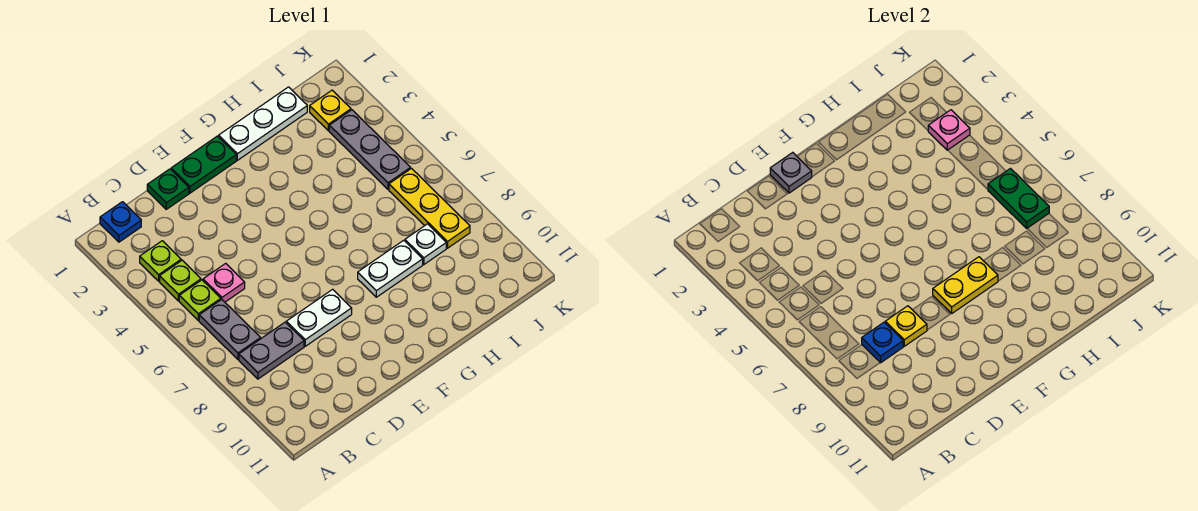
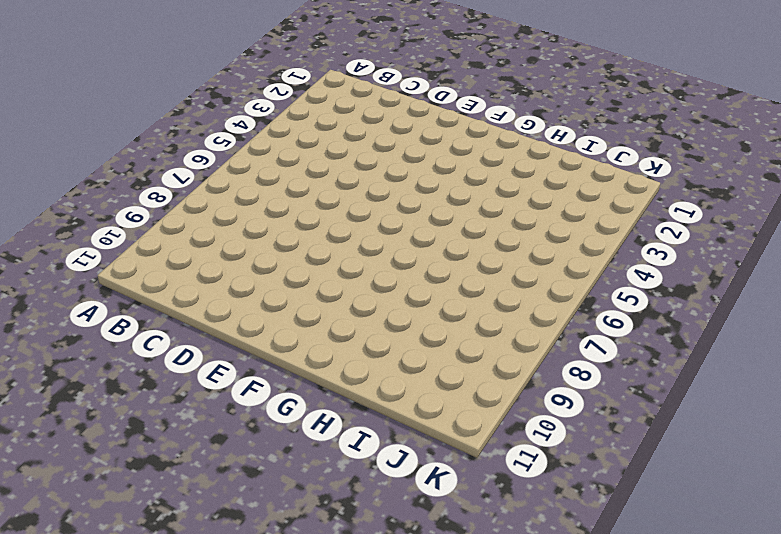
none -> blue plate B1 level 1
none -> lime plate B3 level 1
none -> lime plate B4 level 1

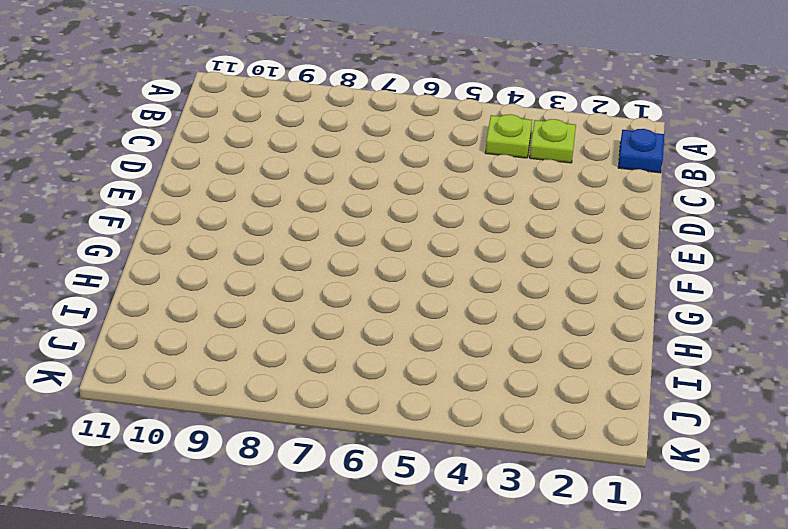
none -> lime plate B5 level 1
none -> grey plate B6:B7 level 1
none -> grey plate B8:C8 level 1

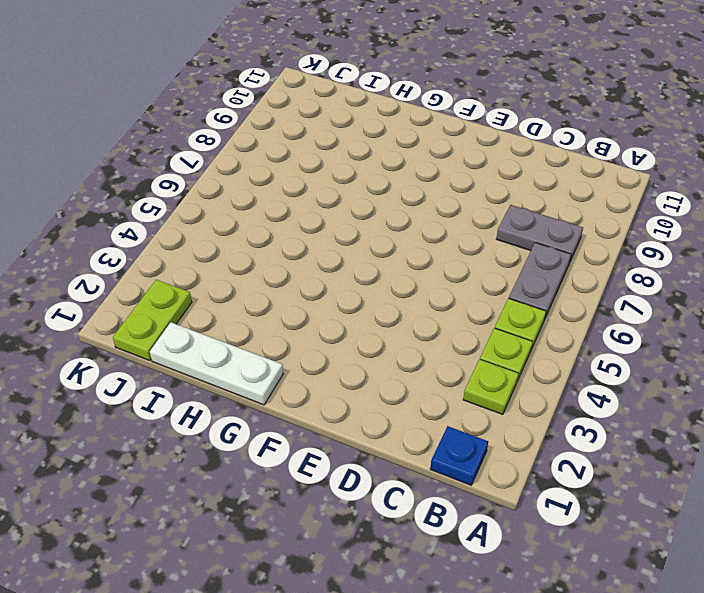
lime plate J1:J2 level 1 -> yellow plate J2 level 1
none -> pink plate C5 level 1
none -> green plate D1 level 1
none -> white plate D8:E8 level 1

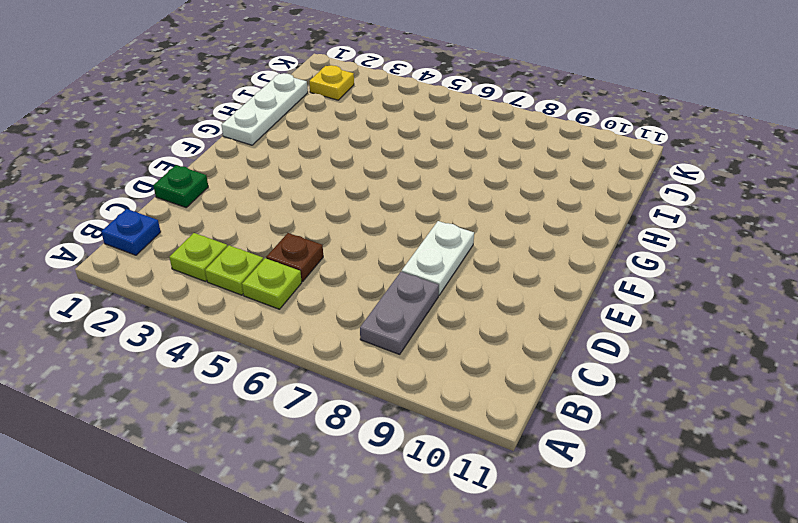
brown plate C5 level 1 -> pink plate C5 level 1
none -> grey plate B6:B7 level 1
none -> green plate E1:F1 level 1
none -> white plate G8:H8 level 1

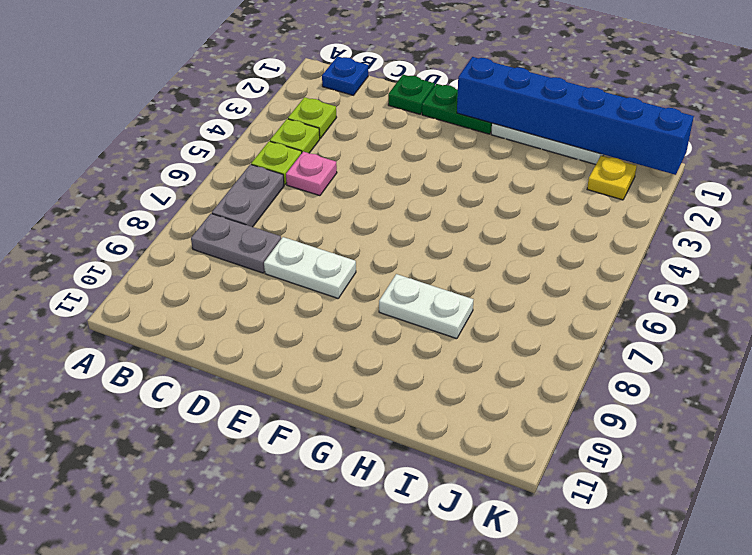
blue brick F1:K1 level 2 -> none
none -> white plate I8 level 1
none -> grey plate J3:J5 level 1
none -> yellow plate J6:J8 level 1

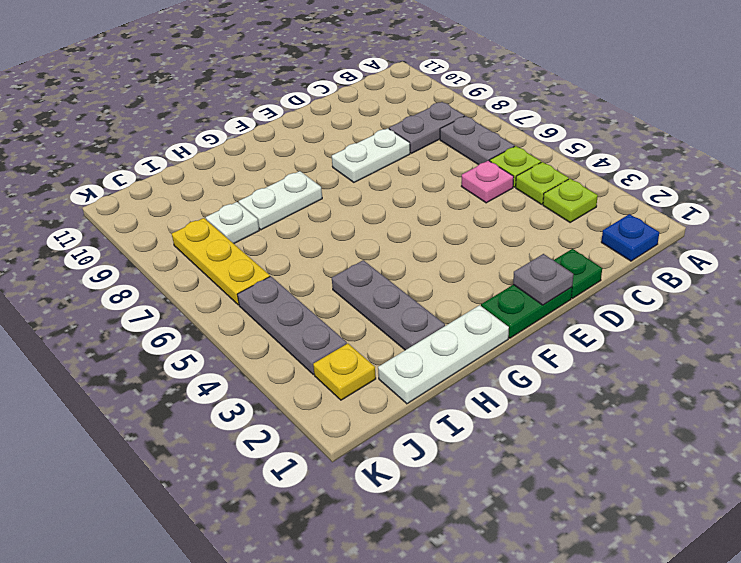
grey plate H2:H4 level 1 -> none
none -> blue plate C8 level 2
none -> yellow plate D8 level 2
none -> yellow plate F8:G8 level 2

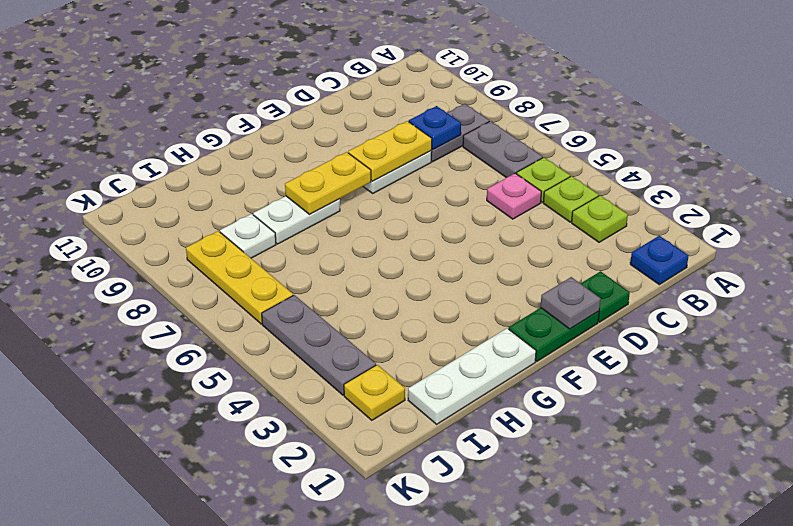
yellow plate D8:E8 level 2 -> yellow plate D8 level 2
none -> pink plate J3 level 2
none -> green plate J6:J7 level 2

